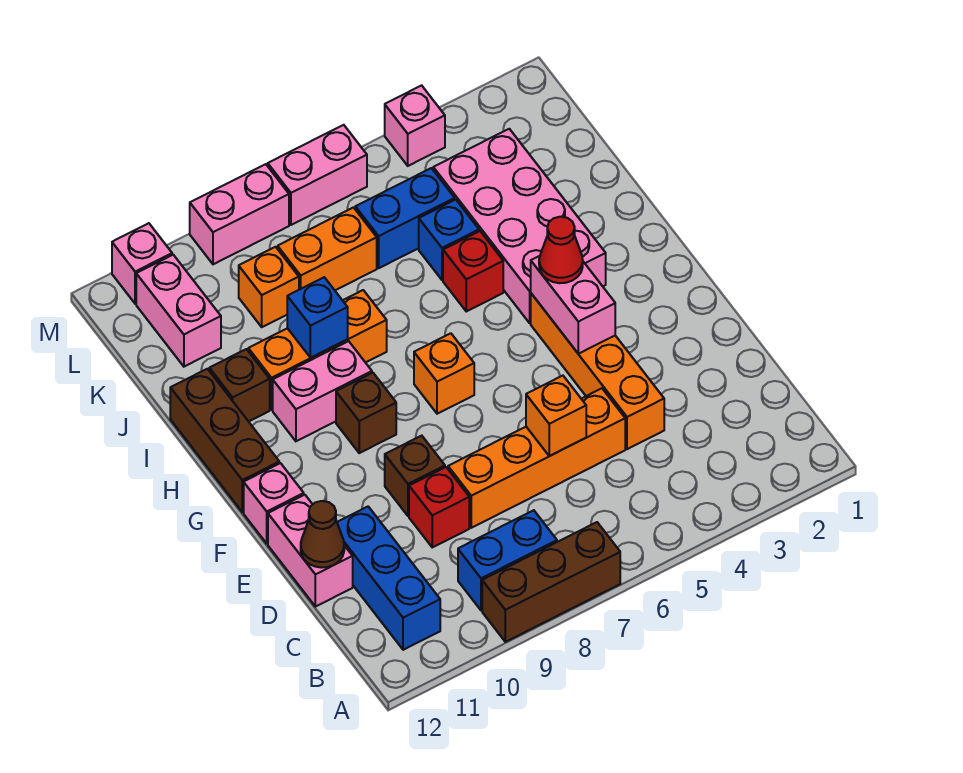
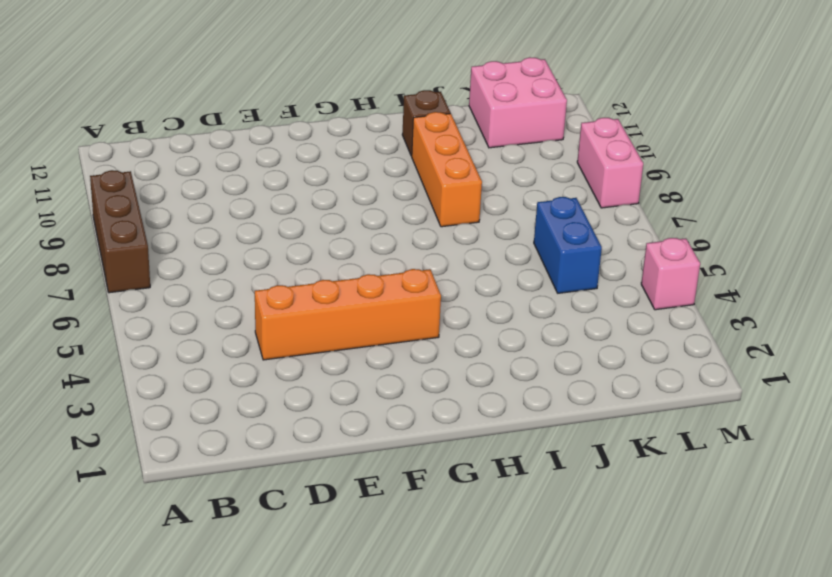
pink brick K11:L12 level 1 -> pink brick K11:L11 level 1
none -> blue brick B8:B9 level 1
none -> blue brick B11:D11 level 1
none -> orange brick D5:D8 level 1
none -> red brick D9 level 1

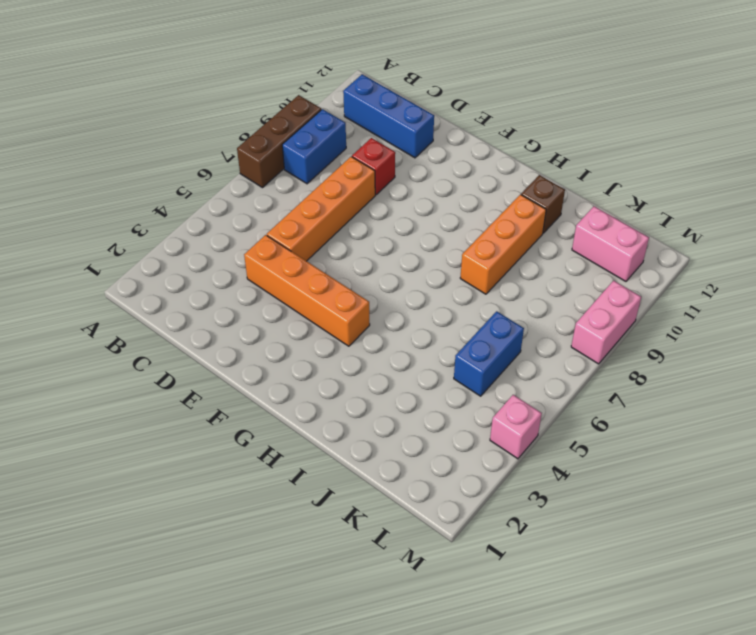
none -> pink brick D12:E12 level 1
none -> brown brick E9 level 1
none -> pink brick F12 level 1
none -> orange brick G7 level 1

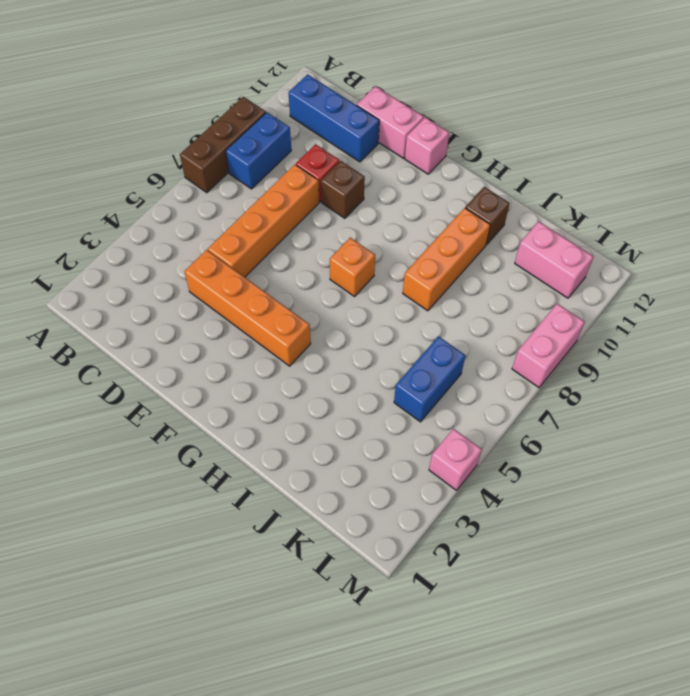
none -> brown brick G9 level 1
none -> brown brick G12:I12 level 1
none -> pink brick H3:K4 level 1
none -> pink brick H9:H10 level 1

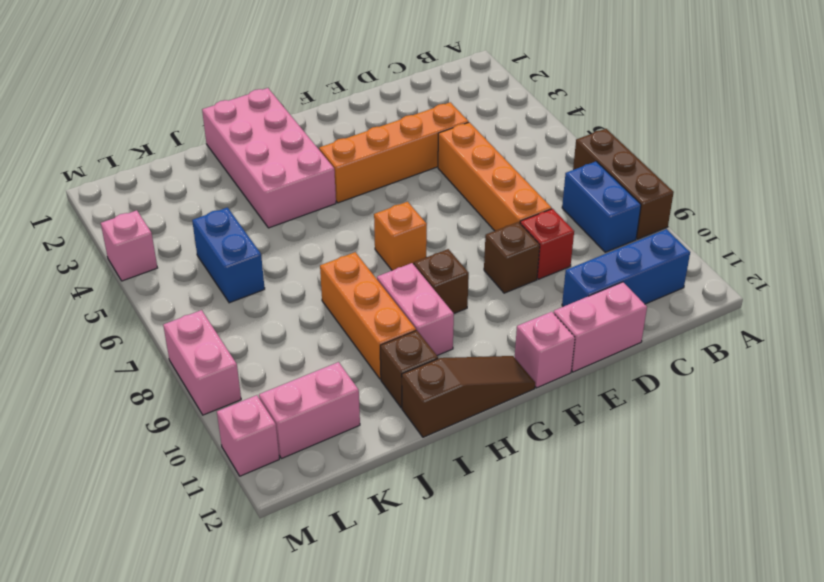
brown slope G12:I12 level 1 top I -> brown brick G12:I12 level 1
pink brick H1:I4 level 1 -> pink brick H3:K4 level 1
none -> red brick I5 level 1
none -> blue brick J5 level 1
none -> orange brick K7:K8 level 1
none -> orange brick K9 level 1

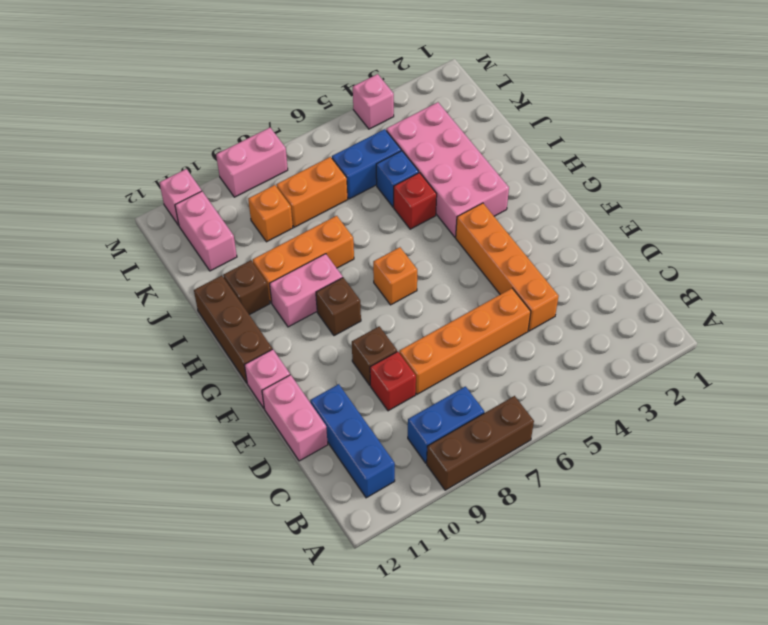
none -> pink brick M6:M7 level 1
none -> orange brick D6 level 2
none -> brown cone D12 level 2
none -> pink brick F4:G4 level 2

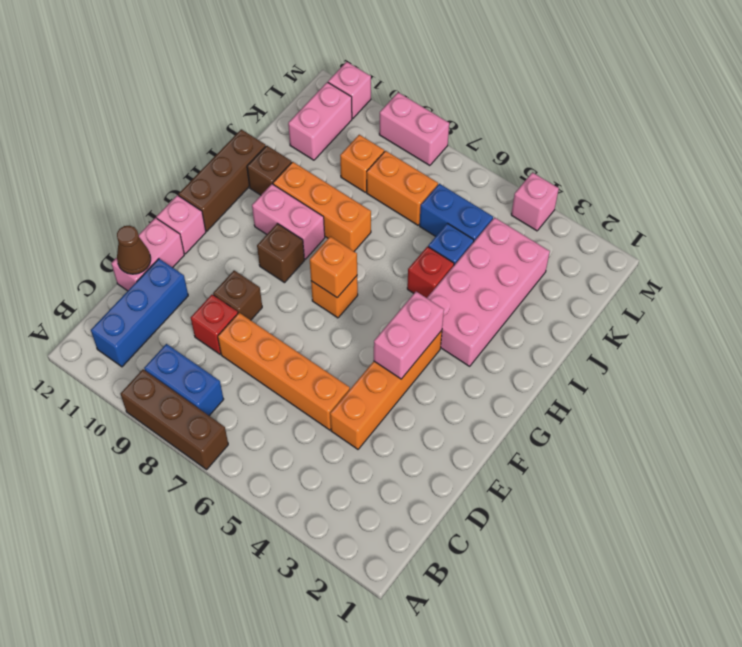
orange brick G7 level 2 -> orange brick D6 level 2
none -> pink brick M6:M7 level 1
none -> blue brick I9 level 2
none -> red cone G4 level 3

